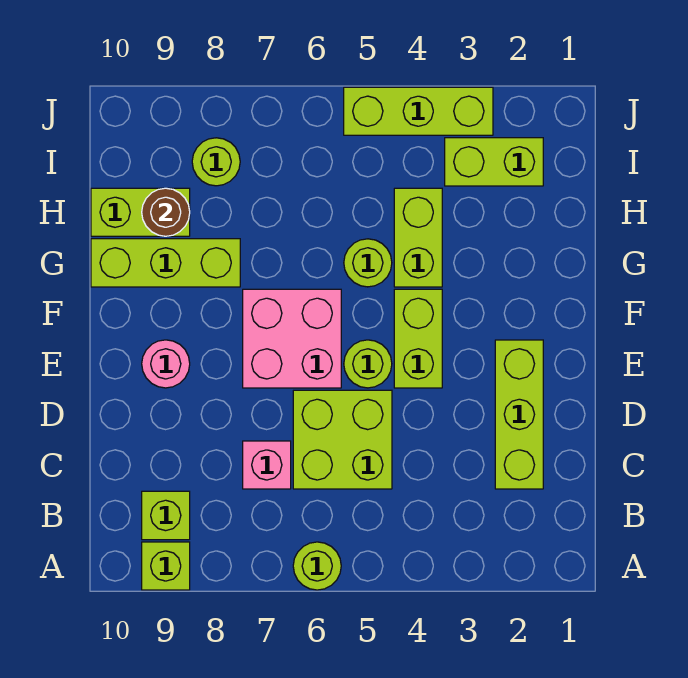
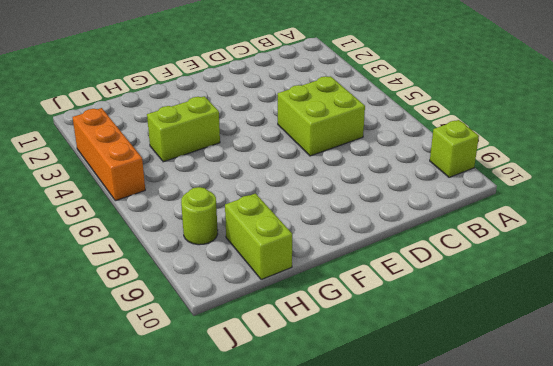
orange brick J3:J5 level 1 -> lime brick J3:J5 level 1
none -> lime round brick A6 level 1
none -> lime brick B9 level 1
none -> lime brick C2:E2 level 1

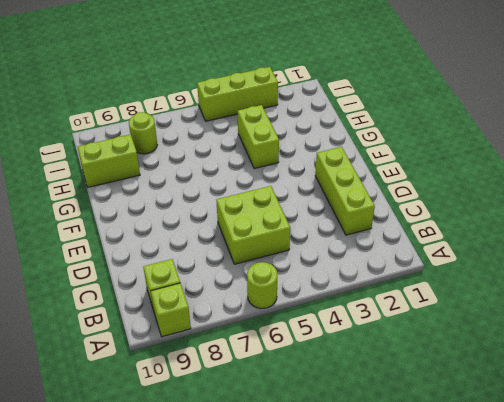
none -> pink brick C7 level 1
none -> lime brick E4:F4 level 1
none -> lime round brick E5 level 1

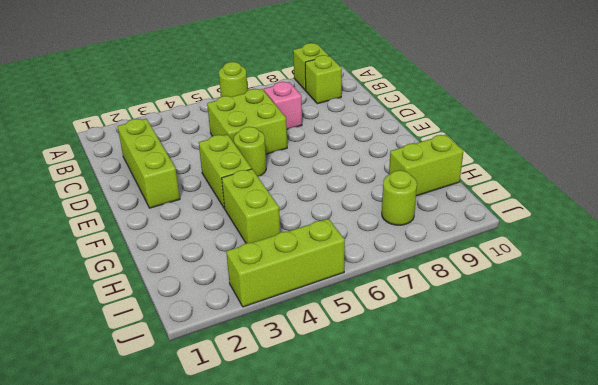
none -> pink brick E6:F7 level 1
none -> pink round brick E9 level 1
none -> lime round brick G5 level 1

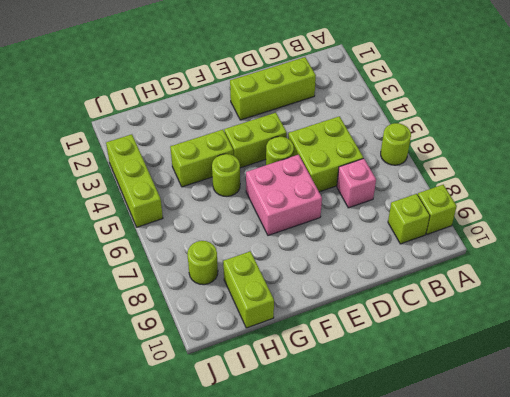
none -> pink round brick E9 level 1
none -> lime brick G8:G10 level 1
none -> lime brick I2:I3 level 1

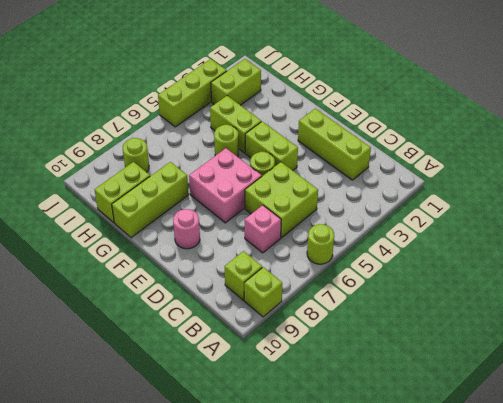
none -> brown round brick H9 level 2

